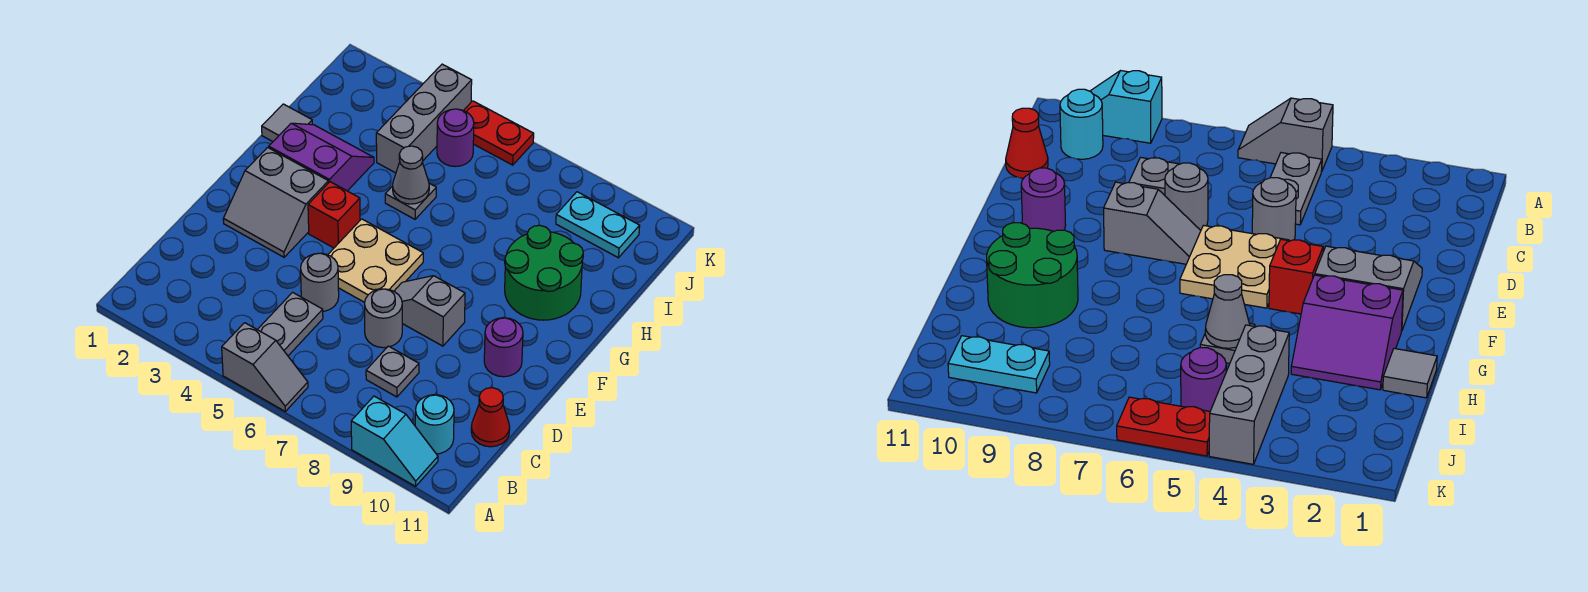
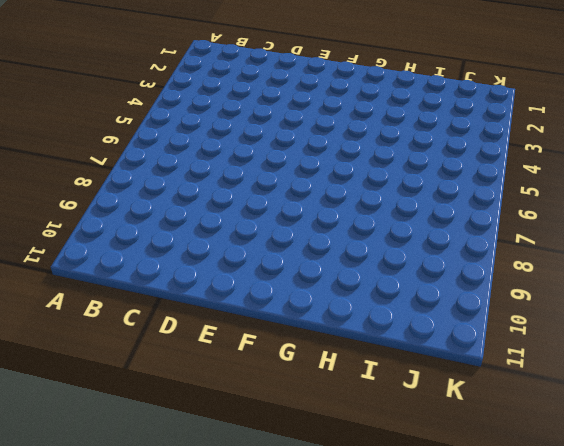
none -> grey slope A5:A6 level 1 top 5
none -> cyan slope A9:A10 level 1 top 9
none -> grey plate B5:C5 level 1

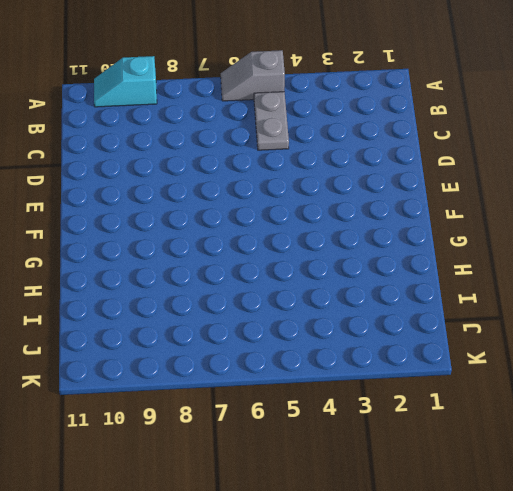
none -> cyan round brick B10 level 1
none -> grey plate C8 level 1
none -> red cone C11 level 1

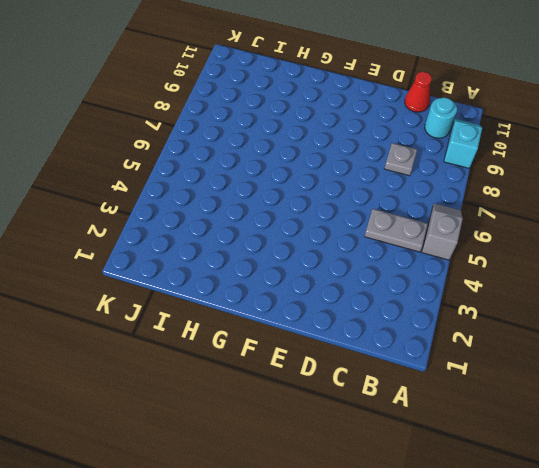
none -> grey round brick D5 level 1
none -> grey round brick D7 level 1
none -> grey slope E2:F3 level 1 top F

